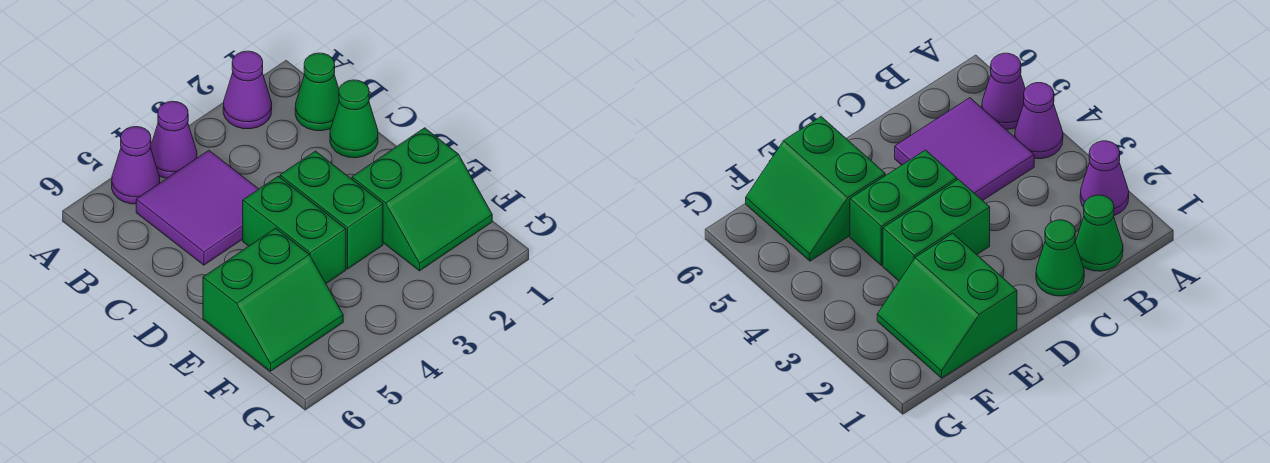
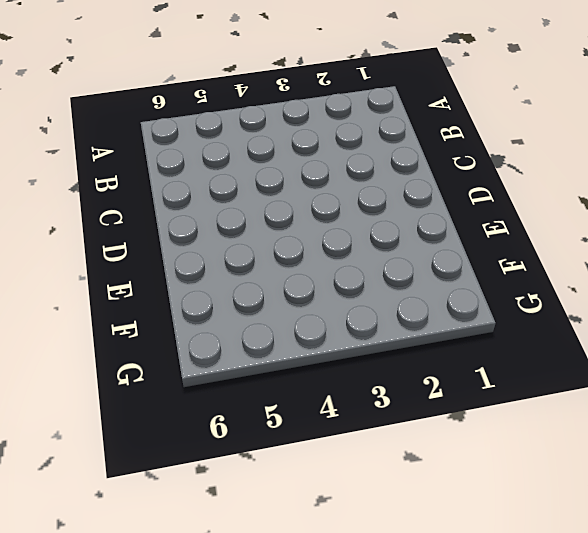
none -> purple cone A2 level 1
none -> purple cone A4 level 1

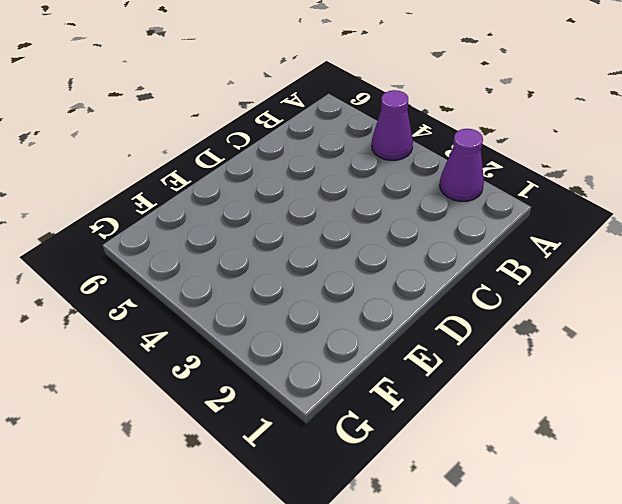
none -> purple cone A5 level 1
none -> green cone B1 level 1

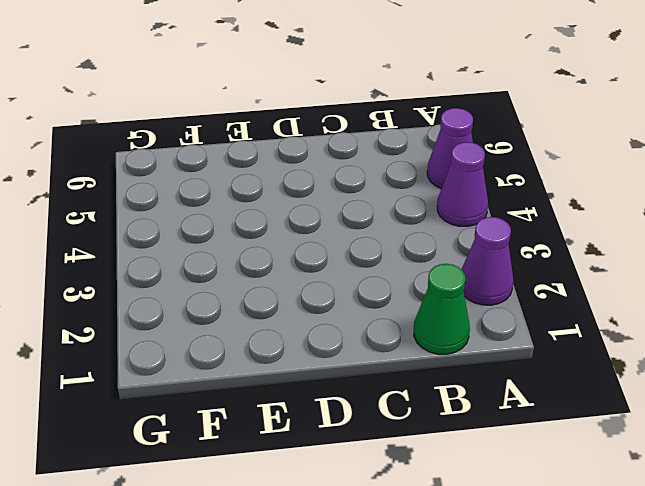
none -> purple tile B4:C5 level 1
none -> green cone C1 level 1

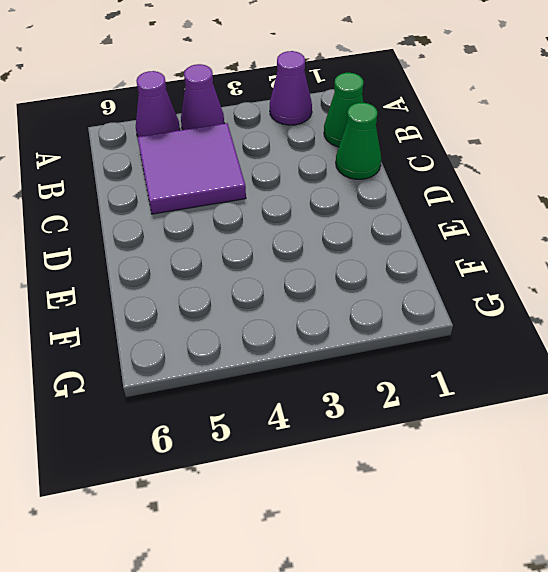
none -> green brick D3:E3 level 1
none -> green brick D4:E4 level 1

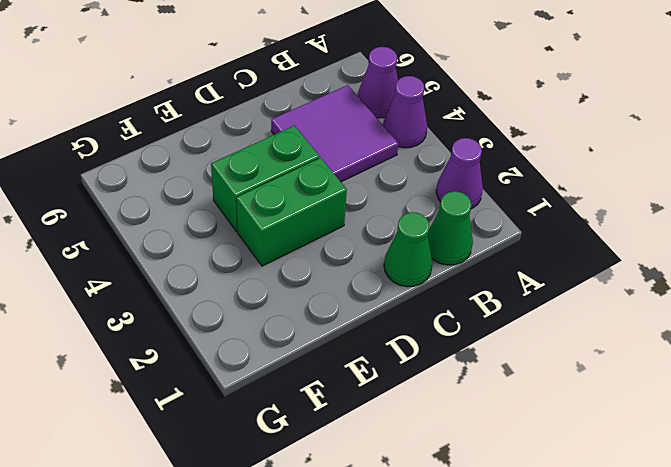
none -> green slope E1:F2 level 1 top E
none -> green slope E5:F6 level 1 top E

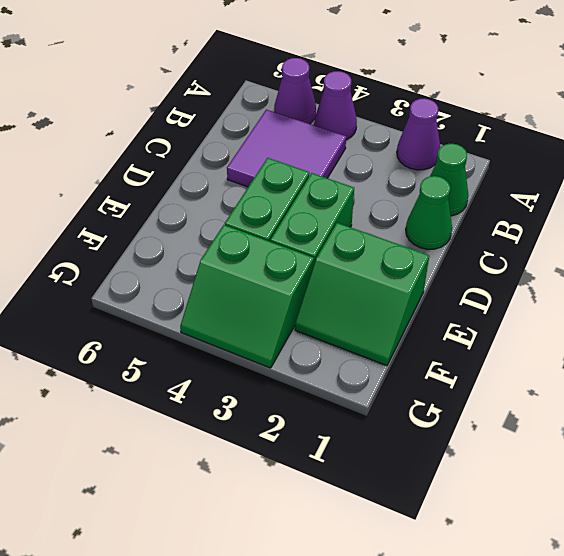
green slope F3:G4 level 1 top F -> green slope E5:F6 level 1 top E

